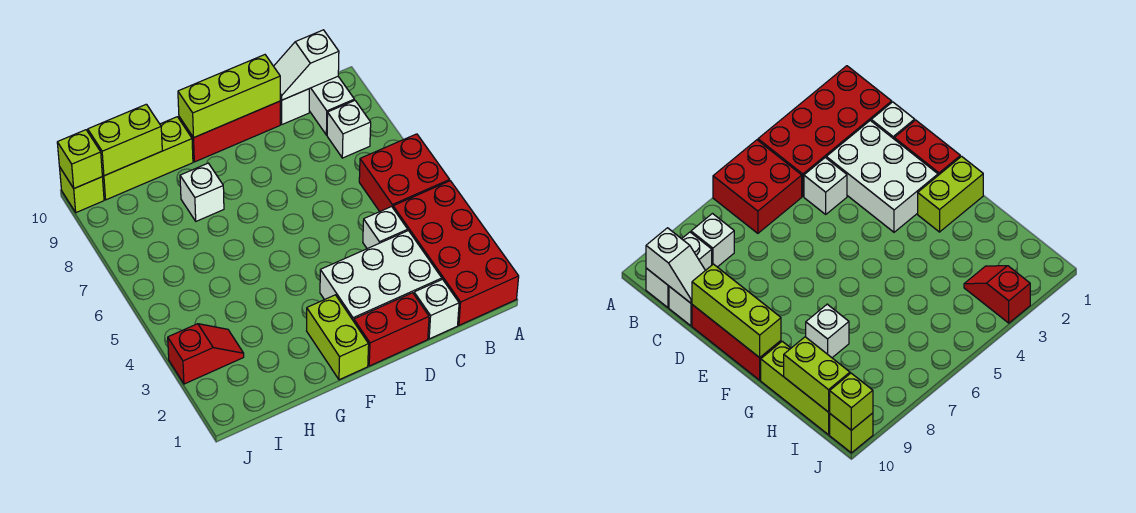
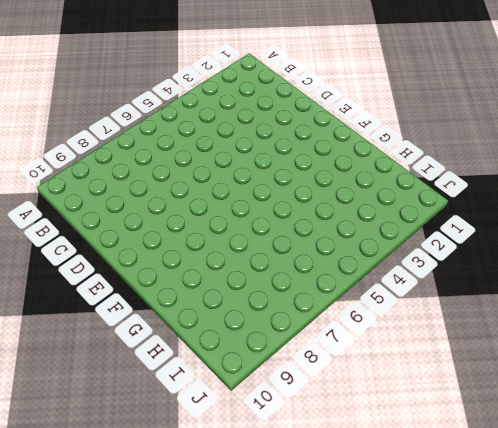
none -> red brick A1:B4 level 1
none -> red brick A5:B6 level 1
none -> white brick B8 level 1

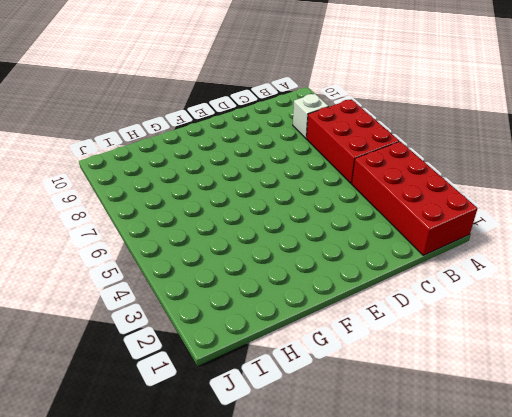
red brick A5:B7 level 1 -> red brick A5:B6 level 1
none -> white brick B9:B10 level 1
none -> white brick C1 level 1
none -> white brick C2:E3 level 1

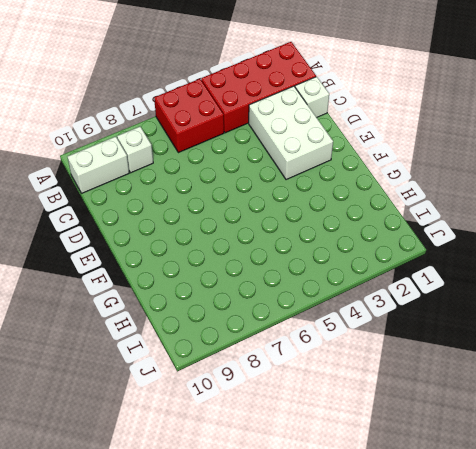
none -> white brick C4 level 1
none -> white brick C10 level 1
none -> red brick D1:E1 level 1

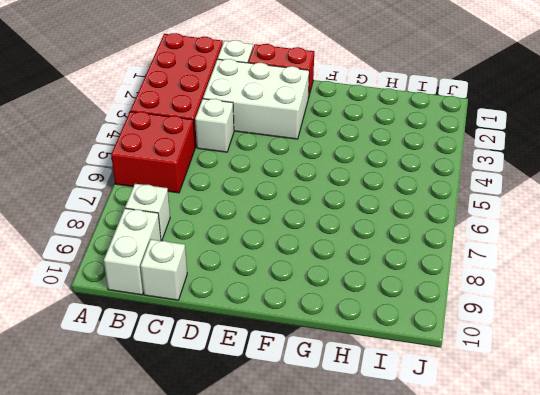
none -> red brick D10:F10 level 1
none -> lime brick F1:F2 level 1
none -> white brick G8 level 1

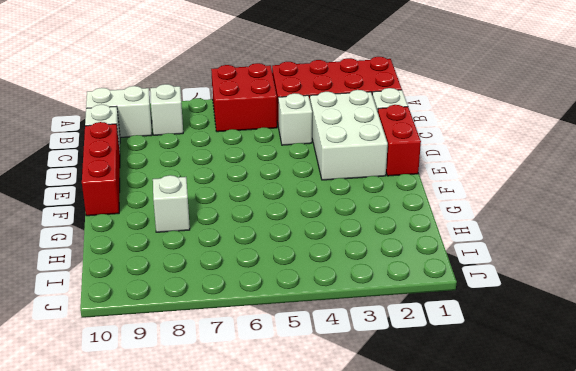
none -> lime brick F1:F2 level 1
none -> lime brick G10:I10 level 1
none -> red slope I3:J3 level 1 top J

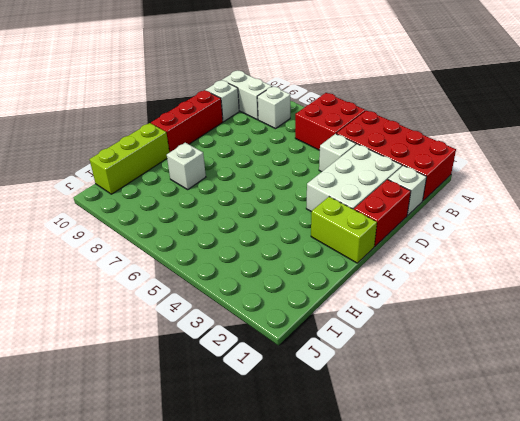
none -> red slope I3:J3 level 1 top J
none -> lime brick J10 level 1
none -> white slope B10:C10 level 2 top B

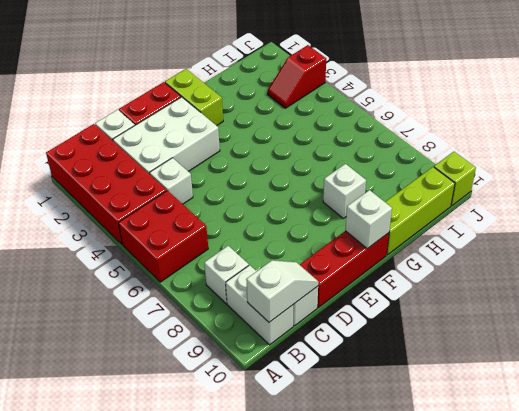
white brick F10 level 2 -> lime brick D10:F10 level 2
none -> lime brick H10:I10 level 2
none -> lime brick J10 level 2

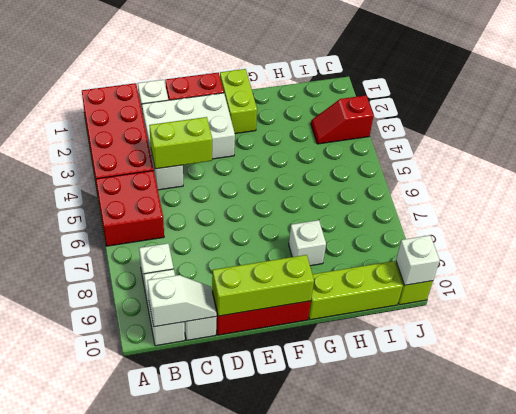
lime brick C4:D4 level 2 -> lime brick H10:I10 level 2
white brick J10 level 2 -> lime brick J10 level 2

